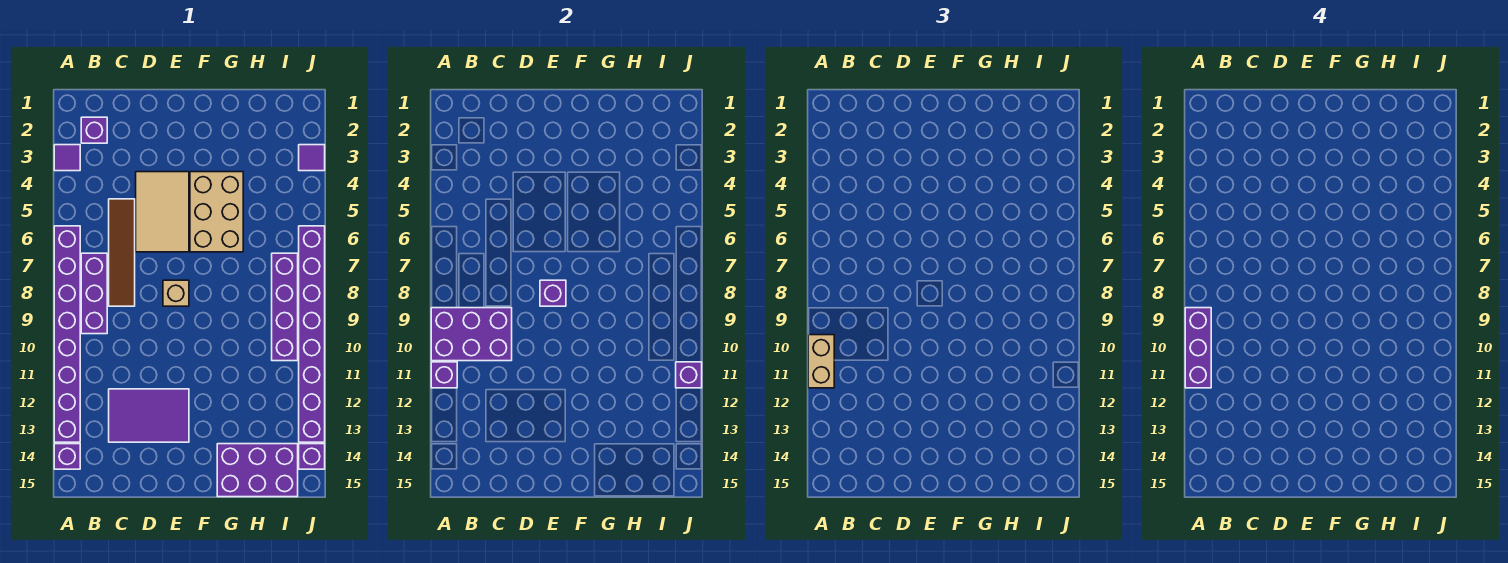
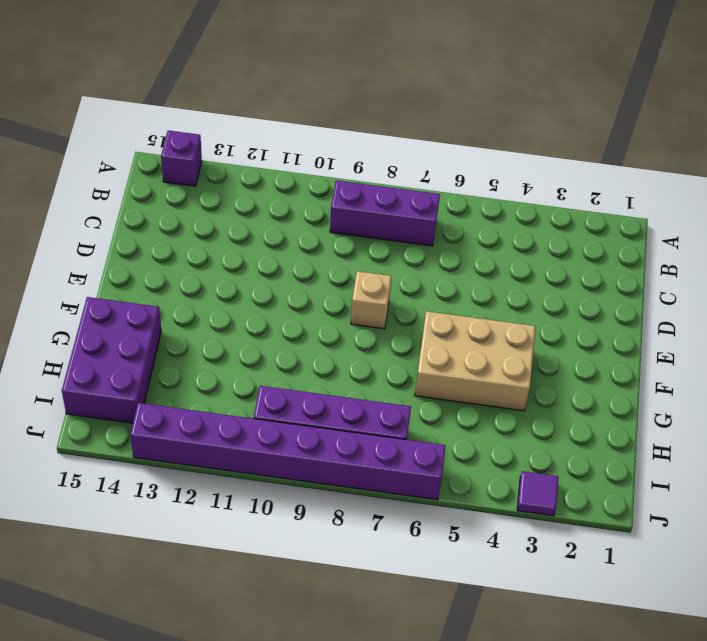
none -> purple tile A3 level 1
none -> purple brick A6:A13 level 1
none -> purple brick B2 level 1

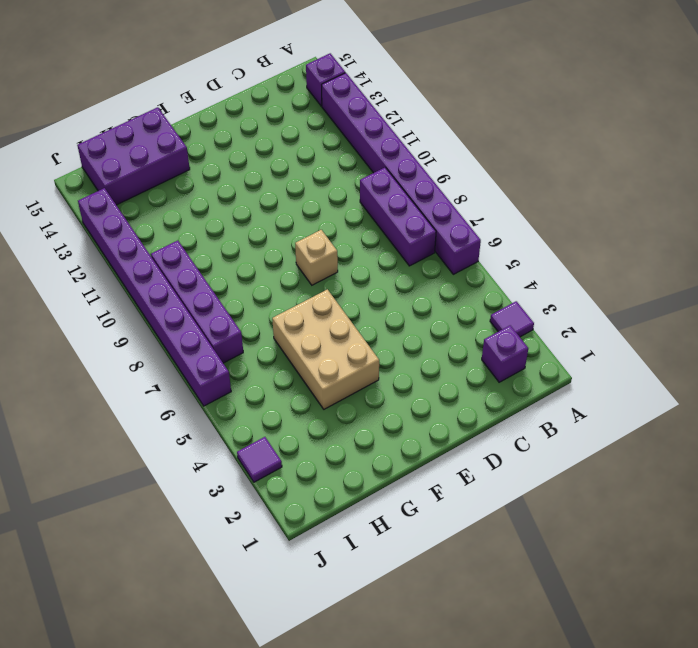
none -> brown tile C5:C8 level 1
none -> purple tile C12:E13 level 1
none -> tan tile D4:E6 level 1

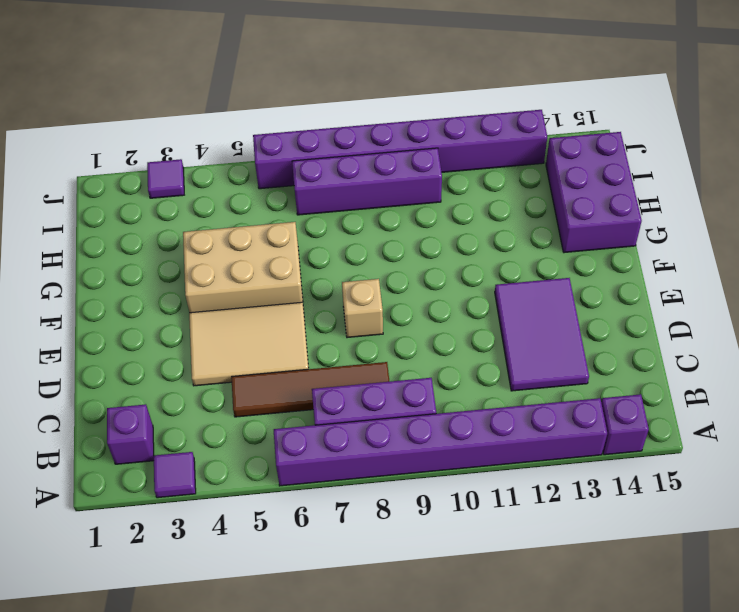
none -> purple brick J14 level 1
none -> purple brick A9:C10 level 2
none -> purple brick A11 level 2

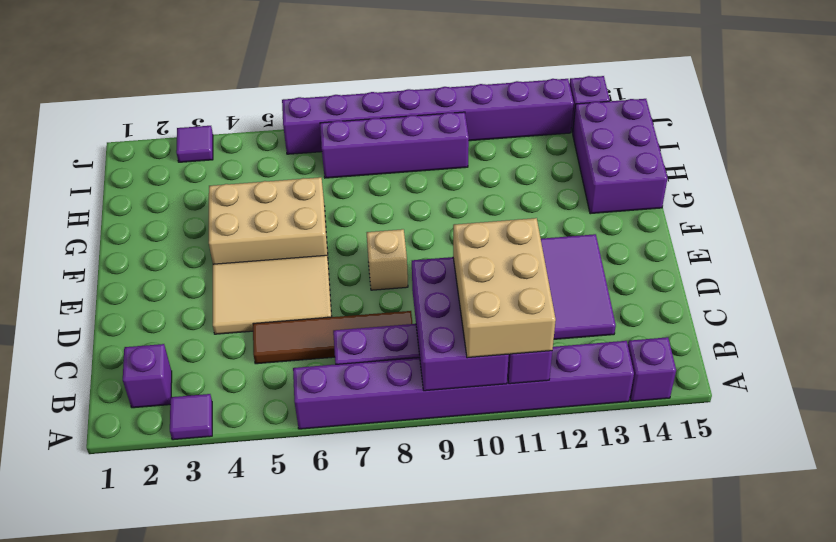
tan brick A10:C11 level 3 -> tan brick A10:A11 level 3
none -> purple brick E8 level 2
none -> purple brick J11 level 2
none -> purple brick A9:A11 level 4

